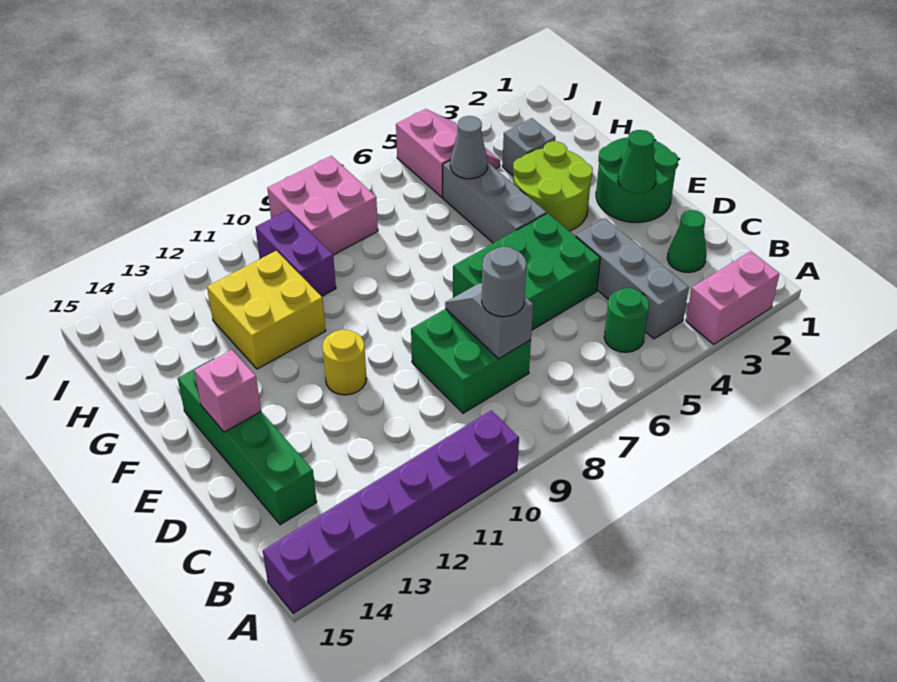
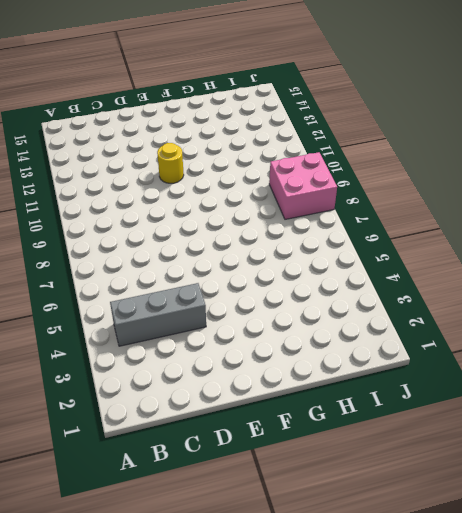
none -> pink brick A2:A3 level 1
none -> purple brick A10:A15 level 1
none -> green round brick B5 level 1

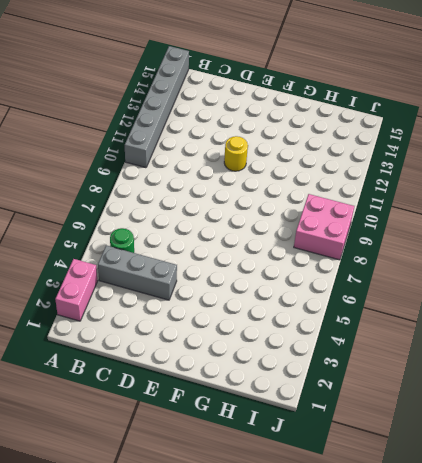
grey brick A10:A15 level 1 -> purple brick A10:A15 level 1
none -> green cone C2 level 1
none -> green brick C8:D9 level 1
none -> green brick C14:F14 level 1

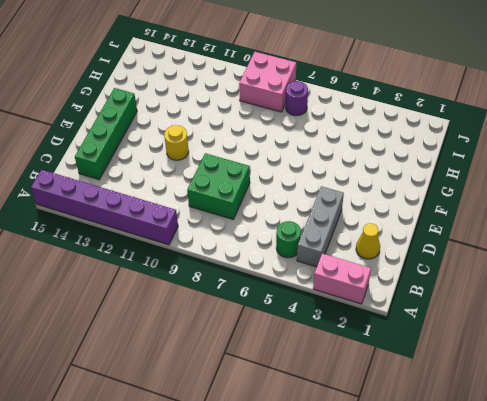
yellow cone C2 level 1 -> green cone C2 level 1
purple round brick I7 level 1 -> none
none -> green brick D5:E7 level 1
none -> green round brick E1:F2 level 1
none -> lime round brick F3:G4 level 1

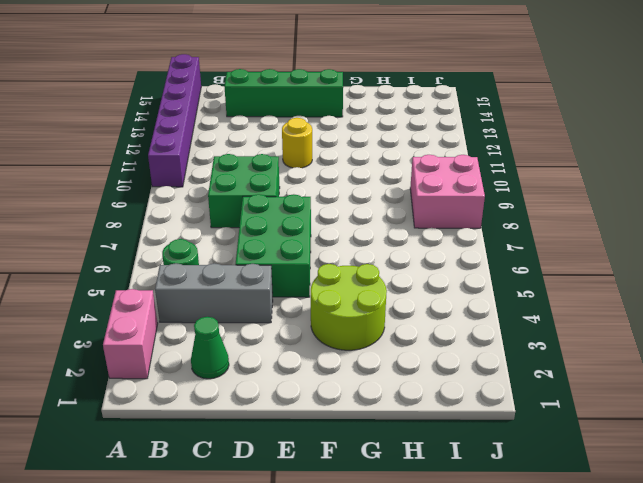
none -> green round brick E1:F2 level 1
none -> grey brick F5:H5 level 1
none -> yellow brick G11:H12 level 1

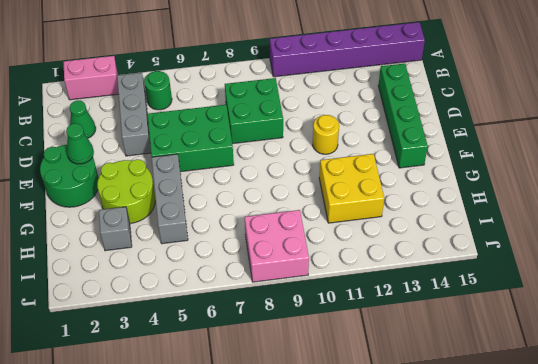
none -> purple brick H10:I10 level 1
none -> pink slope I4:J5 level 1 top 5
none -> grey slope C8:D8 level 2 top C

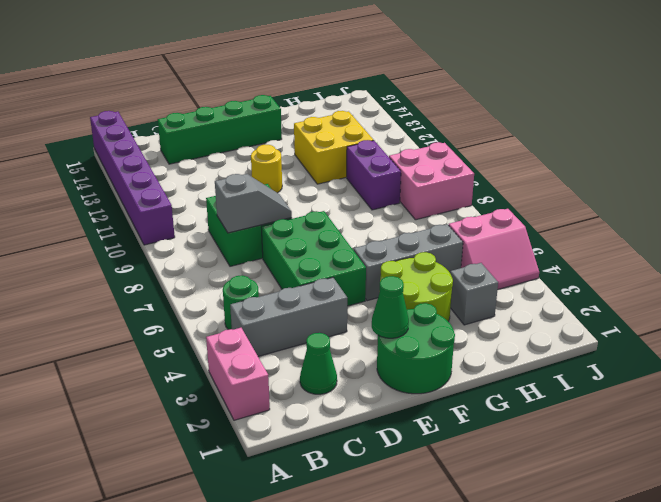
purple brick H9:H10 level 1 -> purple brick H10:I10 level 1
none -> pink brick E14 level 2
none -> grey cone H5 level 2
none -> grey round brick C8 level 3

